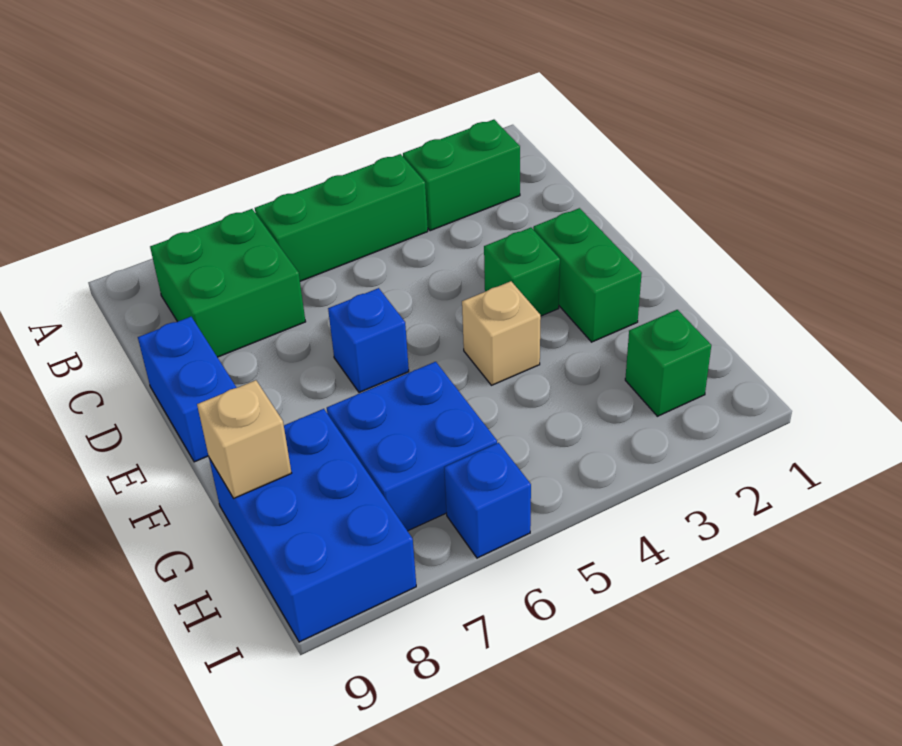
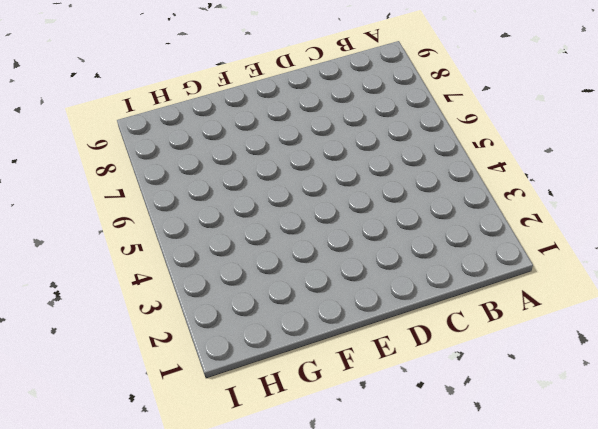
none -> green brick B2:B3 level 1
none -> green brick B4:B6 level 1
none -> green brick B7:C8 level 1

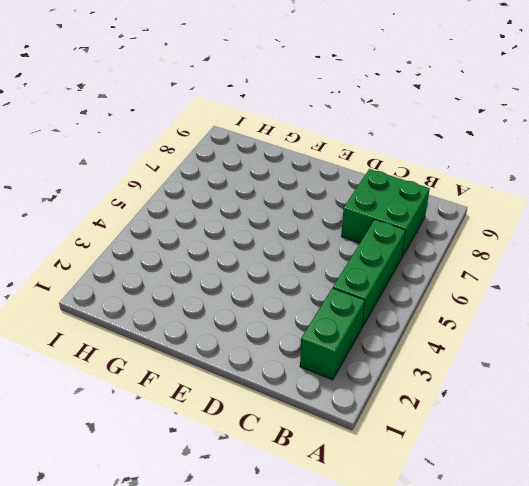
none -> blue brick D9:E9 level 1
none -> green brick E2:F2 level 1
none -> green brick E3 level 1

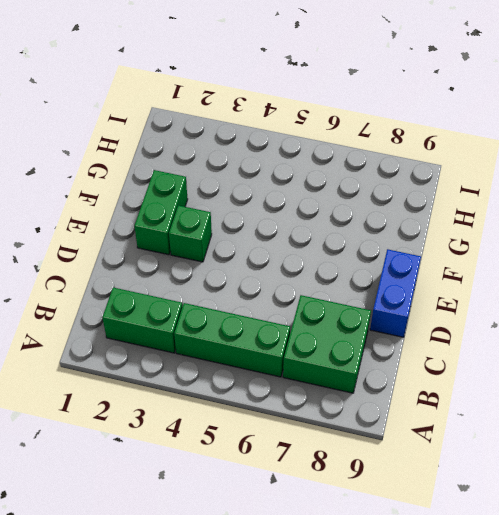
none -> blue brick E6 level 1
none -> tan brick F4 level 1
none -> blue brick G6:H7 level 1

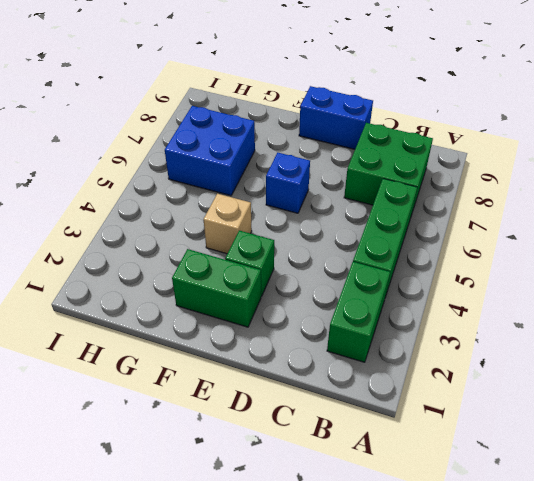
none -> blue brick G8:I9 level 1
none -> green brick H2 level 1
none -> blue brick I6 level 1

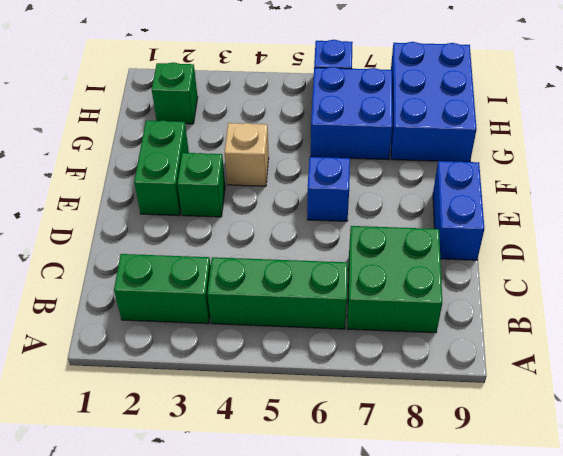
none -> tan brick G9 level 2

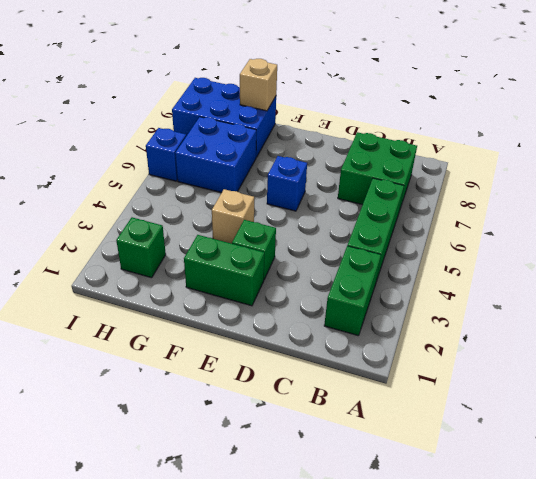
none -> blue brick D9:E9 level 1

